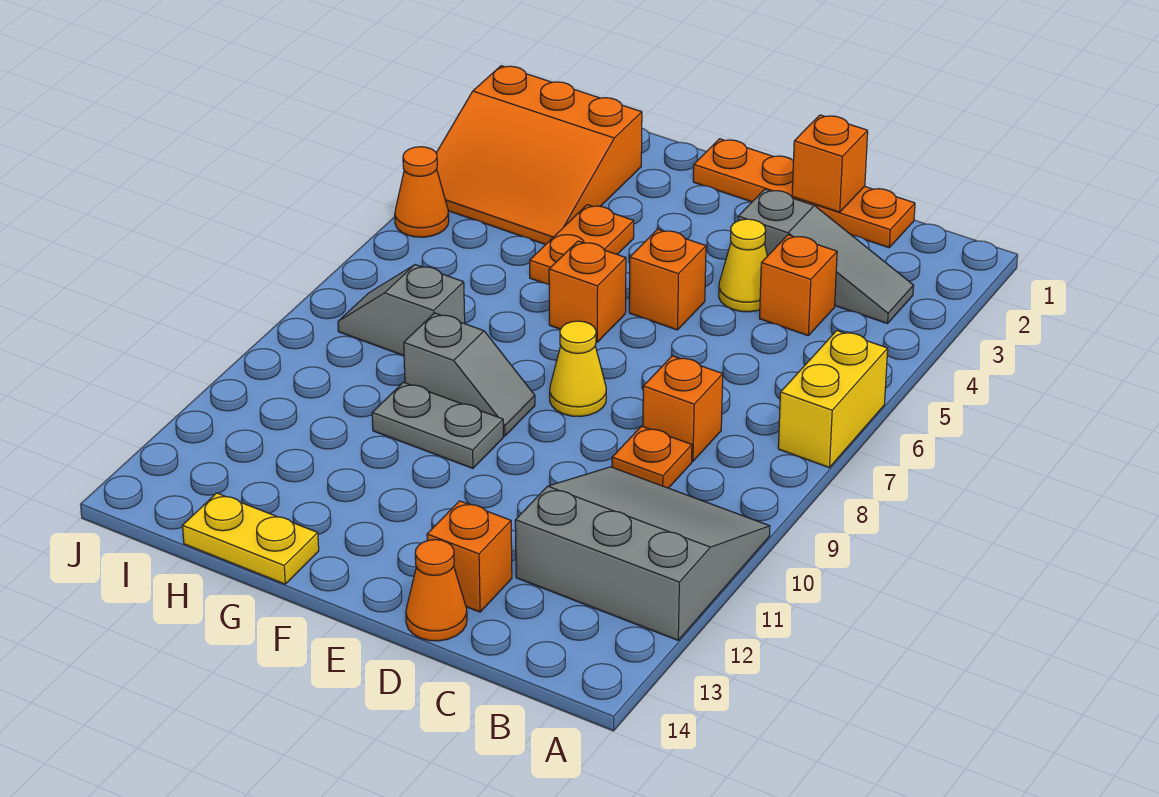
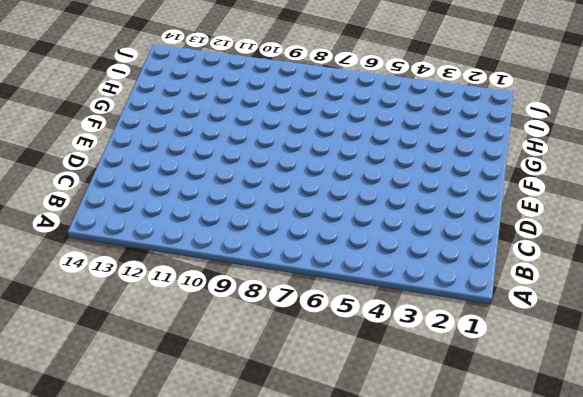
none -> yellow brick A6:A7 level 1
none -> grey slope A10:C12 level 1 top 12
none -> grey slope B3:D3 level 1 top D

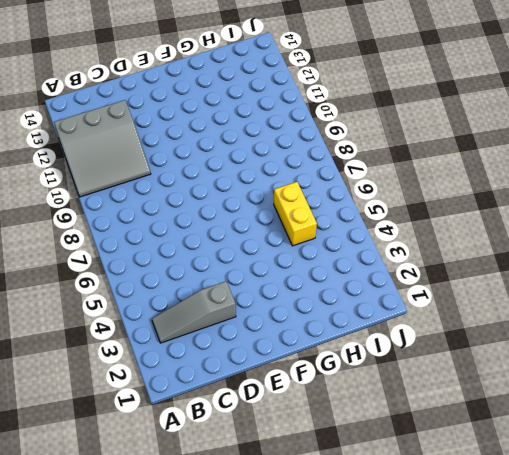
yellow brick H5:H6 level 1 -> yellow brick A6:A7 level 1
none -> orange plate C1:F1 level 1
none -> orange brick C4 level 1
none -> orange brick C8 level 1

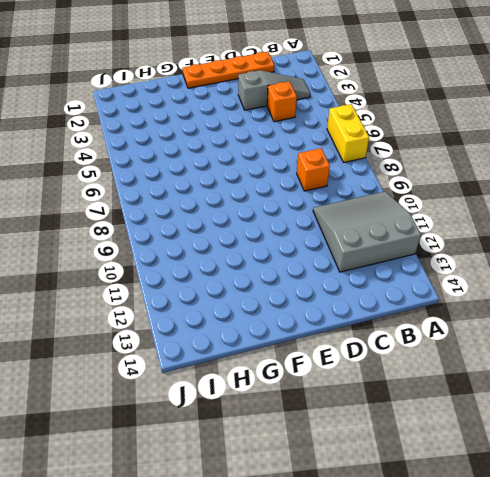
none -> orange plate C9 level 1
none -> yellow cone D4 level 1
none -> orange brick D13 level 1

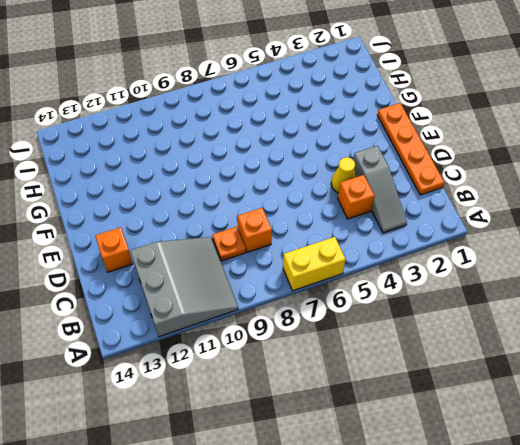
none -> orange cone D14 level 1
none -> orange brick E5 level 1
none -> yellow cone E8 level 1

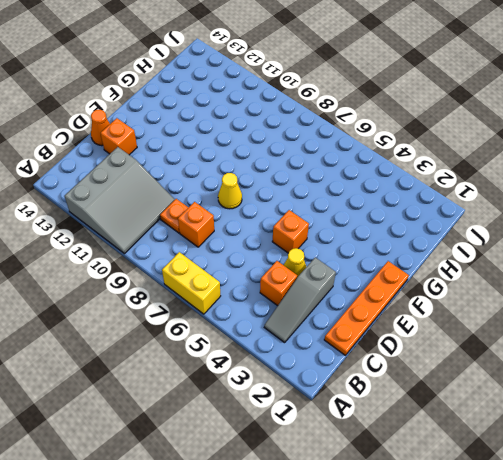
none -> orange brick F6 level 1
none -> grey slope F9:G9 level 1 top G
none -> grey plate F10:G10 level 1

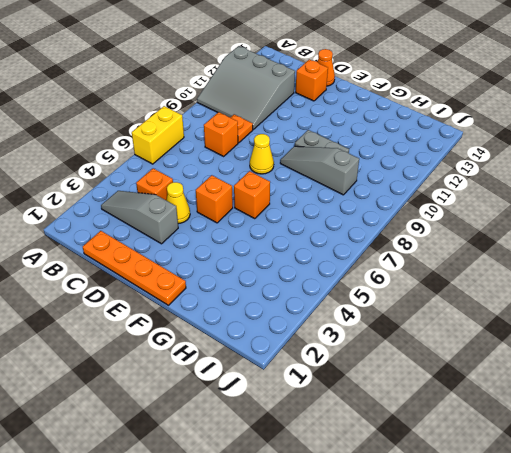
grey slope F9:H9 level 1 top H -> grey slope F9:G9 level 1 top G
none -> orange plate G4:G5 level 1
none -> yellow plate G14:H14 level 1
none -> orange slope H2:J4 level 1 top 2

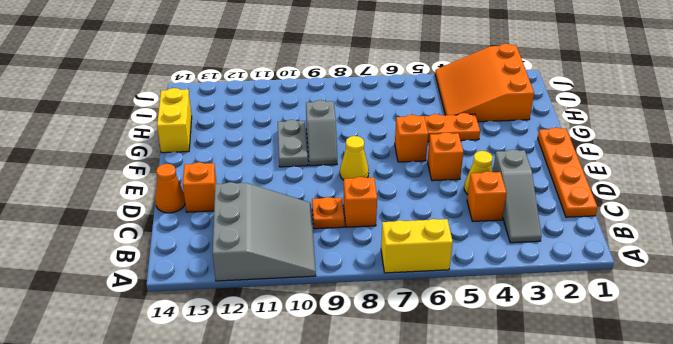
yellow brick G14:H14 level 1 -> yellow plate G14:H14 level 1
none -> grey slope H8:I8 level 1 top H
none -> orange cone J5 level 1
none -> orange brick D1 level 2

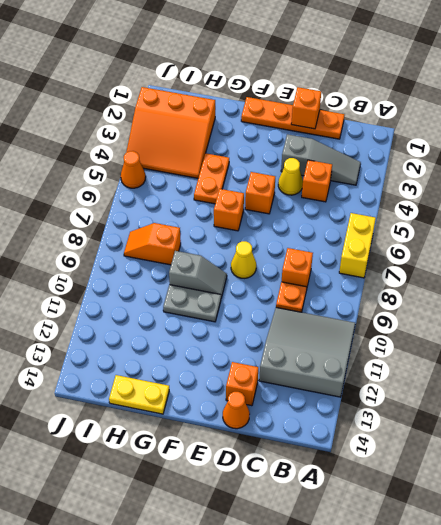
orange slope H8:I8 level 1 top H -> grey slope H8:I8 level 1 top H

